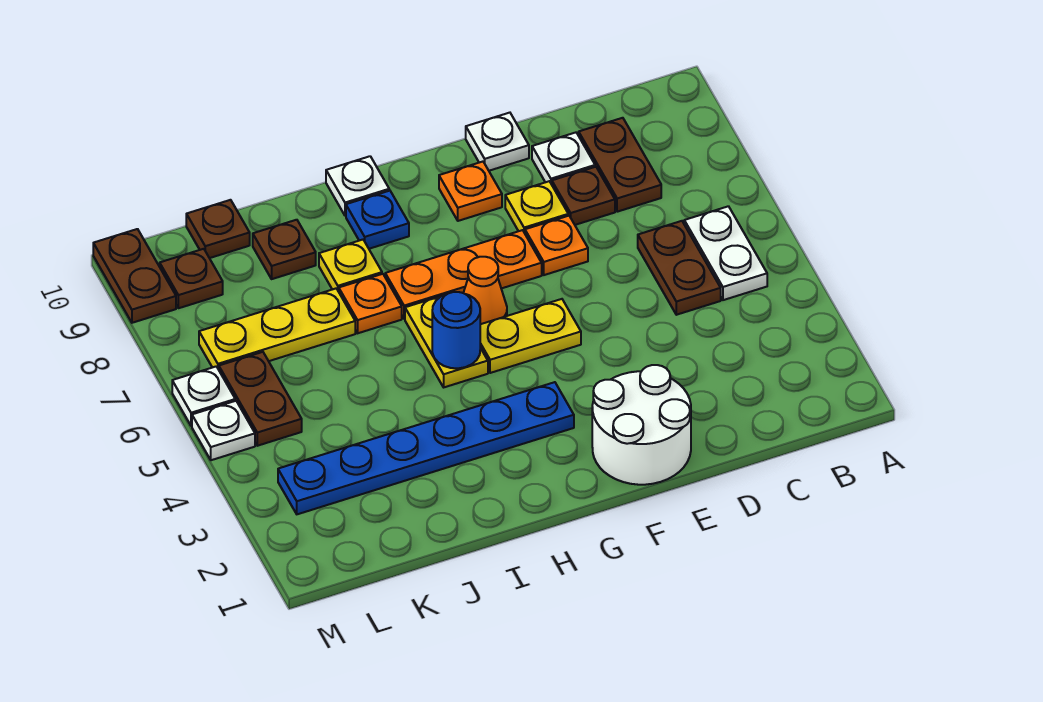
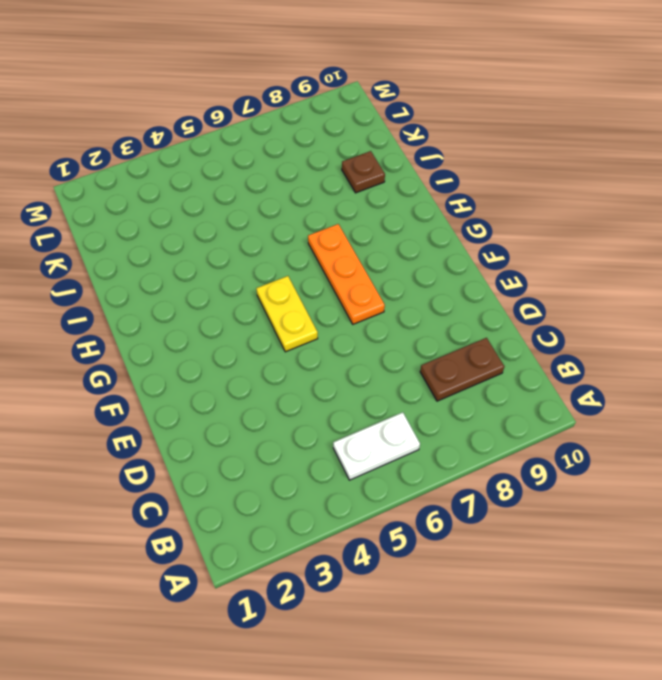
none -> brown plate C5:C6 level 1
none -> brown plate D8 level 1
none -> white plate D9 level 1

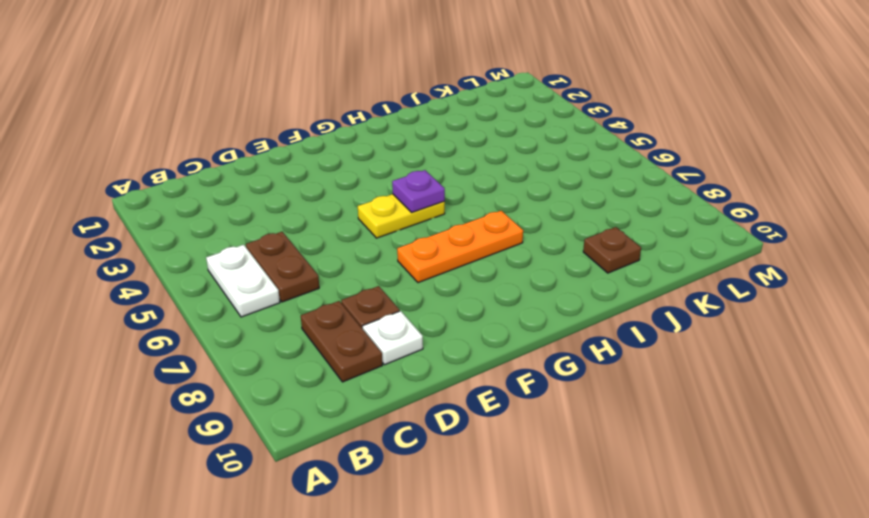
purple plate G5 level 2 -> none
none -> white round brick E1:F2 level 1
none -> orange plate E7 level 1
none -> yellow plate E8 level 1

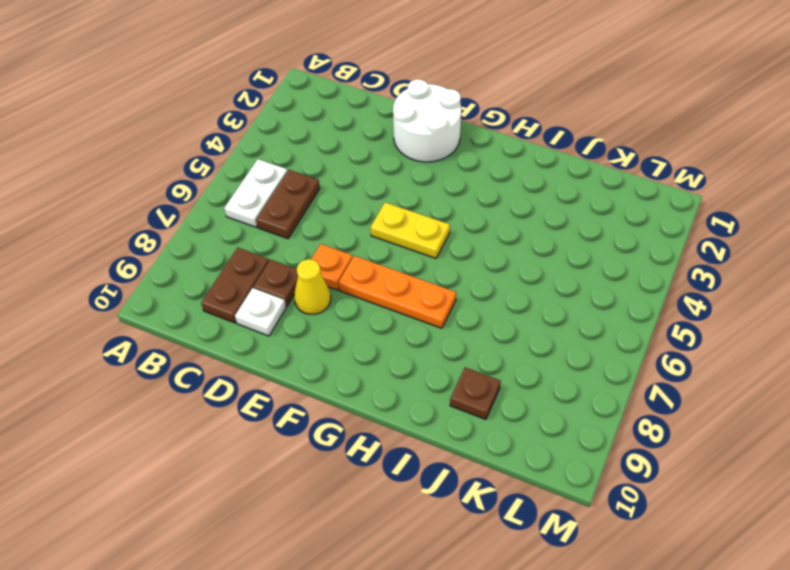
yellow cone E8 level 1 -> yellow plate E8 level 1
none -> white plate E10 level 1
none -> orange plate F9 level 1
none -> blue plate G3:L3 level 1

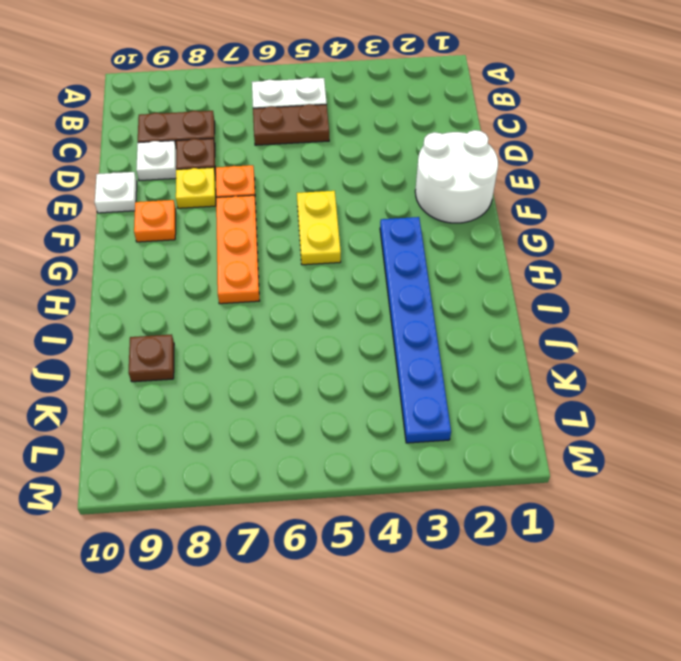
none -> orange cone G6 level 1
none -> yellow plate H5:H6 level 1
none -> blue plate H9 level 1

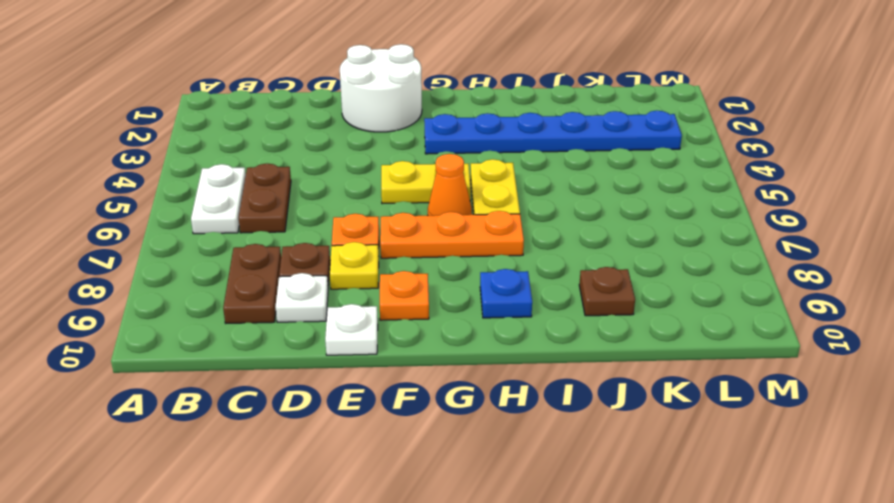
none -> white plate H10 level 1
none -> orange plate I7 level 1
none -> yellow plate I8 level 1

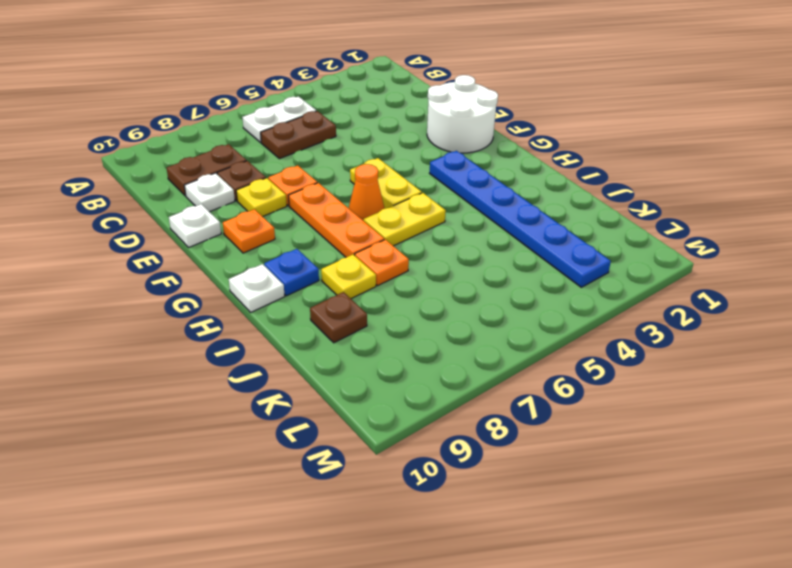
none -> yellow plate J7:L7 level 1
none -> brown plate K10 level 1
none -> brown plate L5:L6 level 1

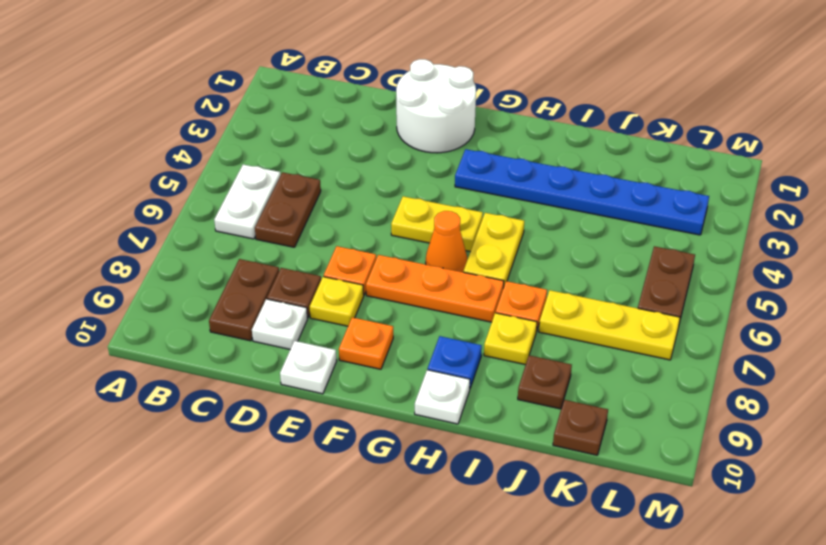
none -> brown plate L9 level 1
none -> white plate M5 level 1
none -> white plate M6 level 1

